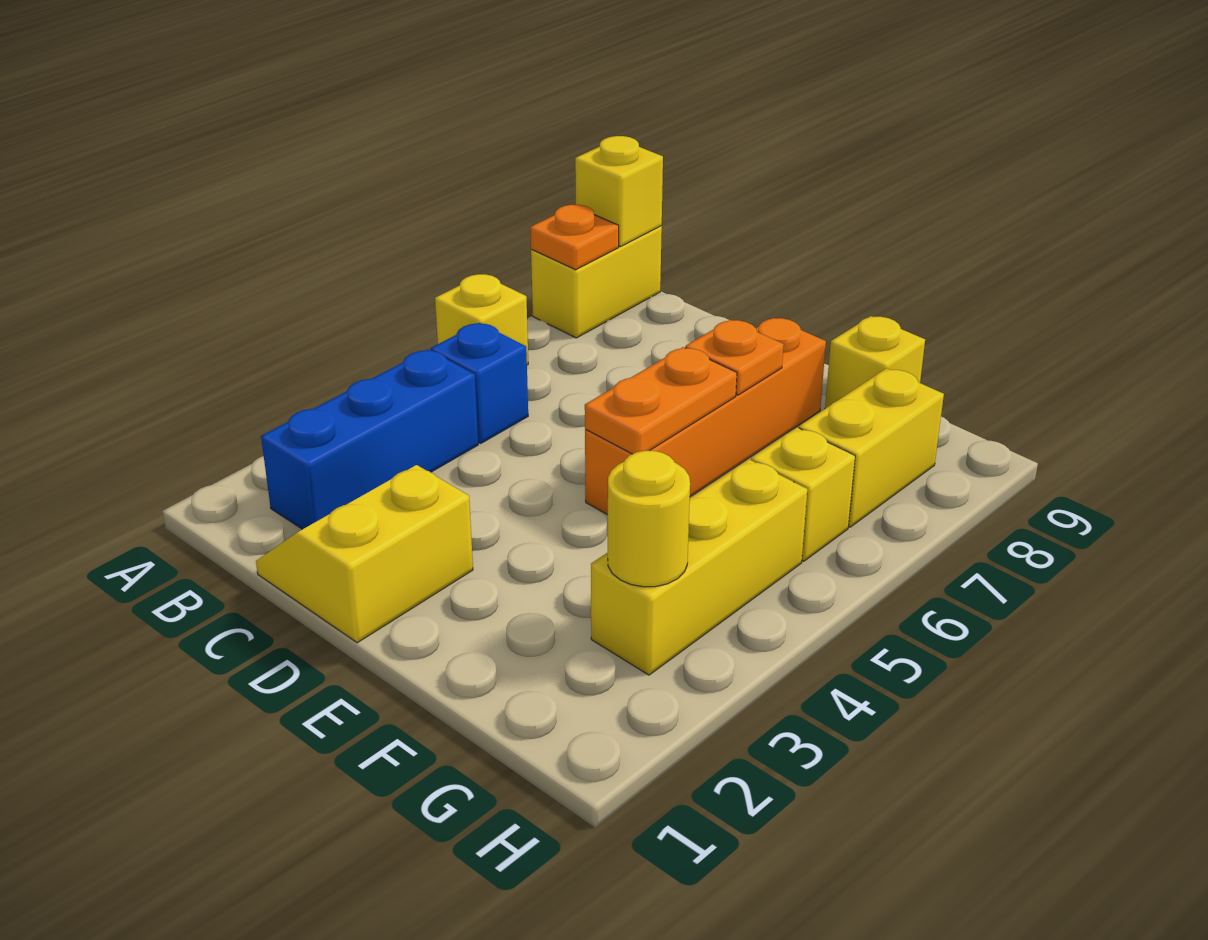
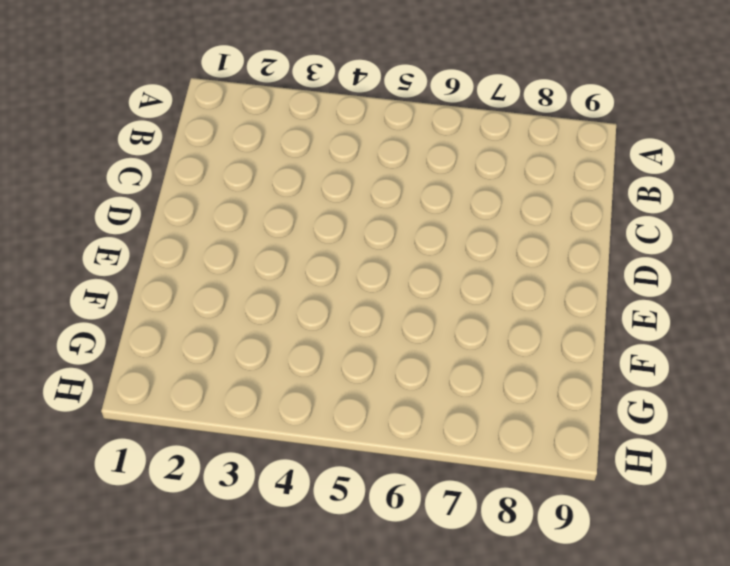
none -> yellow brick A6 level 1
none -> yellow brick A8:A9 level 1
none -> blue brick B2:B4 level 1

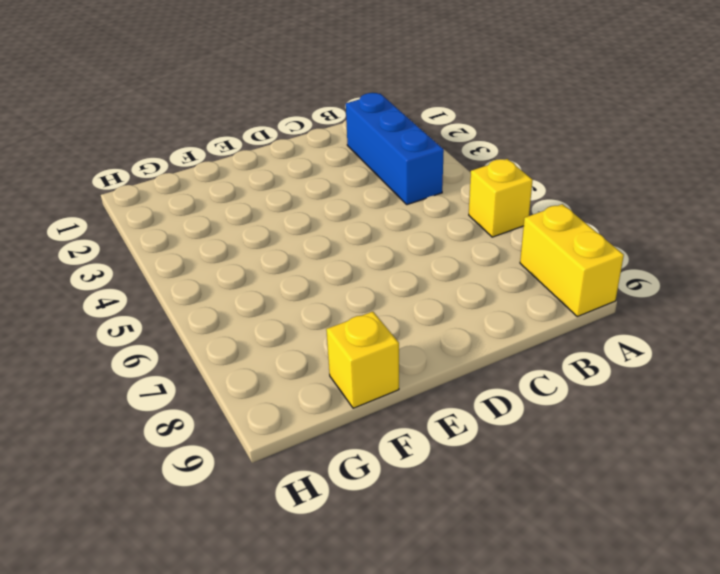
none -> blue brick B5 level 1
none -> yellow slope C1:D2 level 1 top D
none -> orange brick E5:E8 level 1

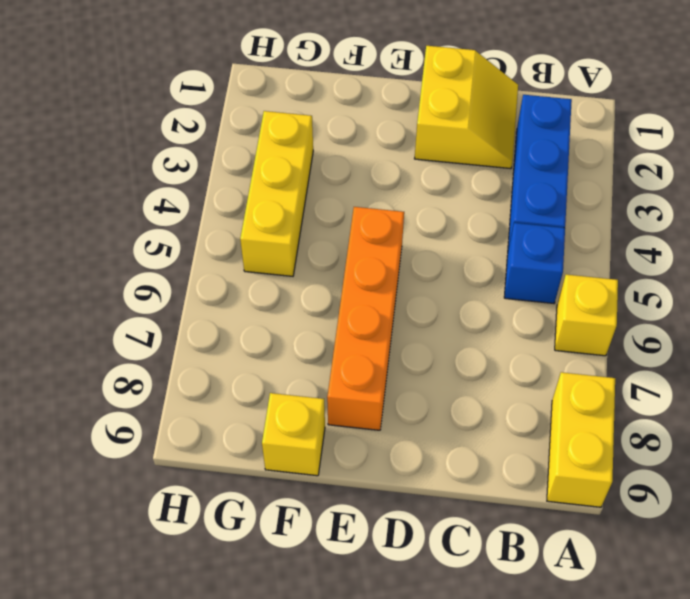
none -> yellow brick G6 level 1
none -> yellow brick G7:G8 level 1
none -> orange plate A8 level 2

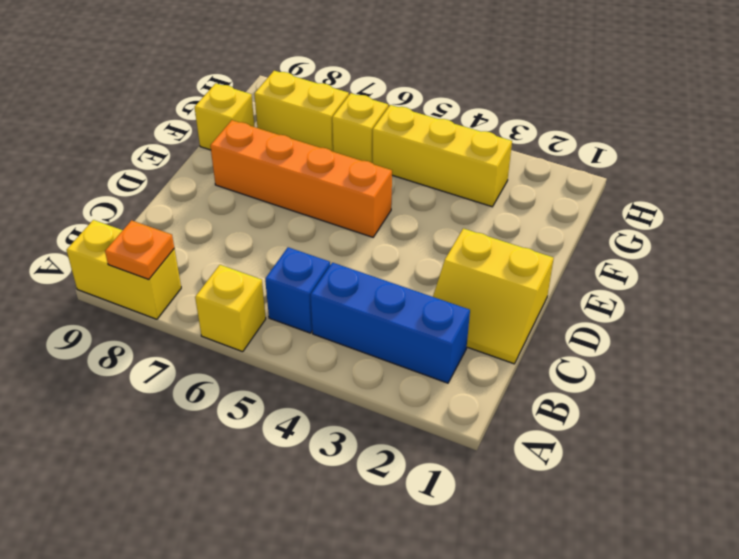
none -> yellow brick A9 level 2
none -> orange plate E5:E6 level 2
none -> orange plate E7 level 2

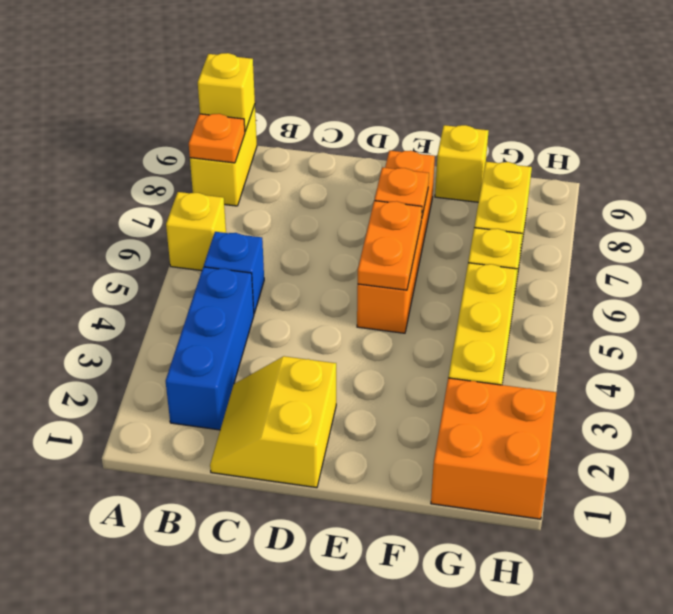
orange brick G1:H2 level 1 -> none
none -> yellow round brick G3 level 2

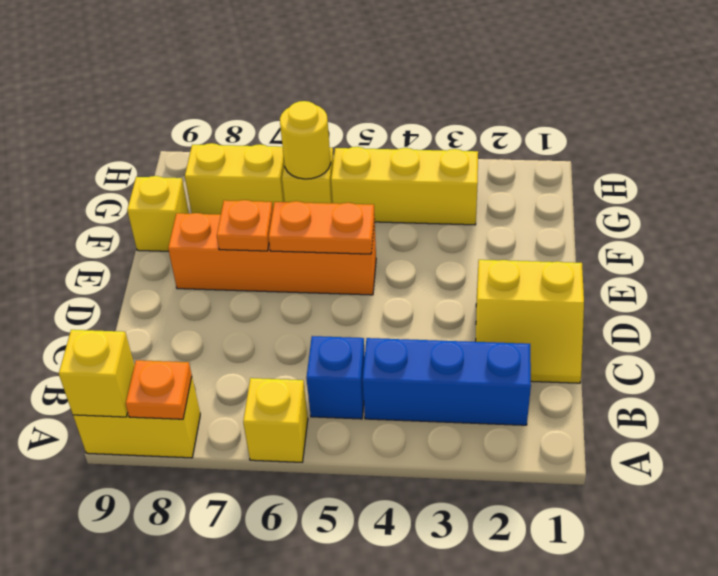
yellow round brick G6 level 2 -> yellow round brick G3 level 2

